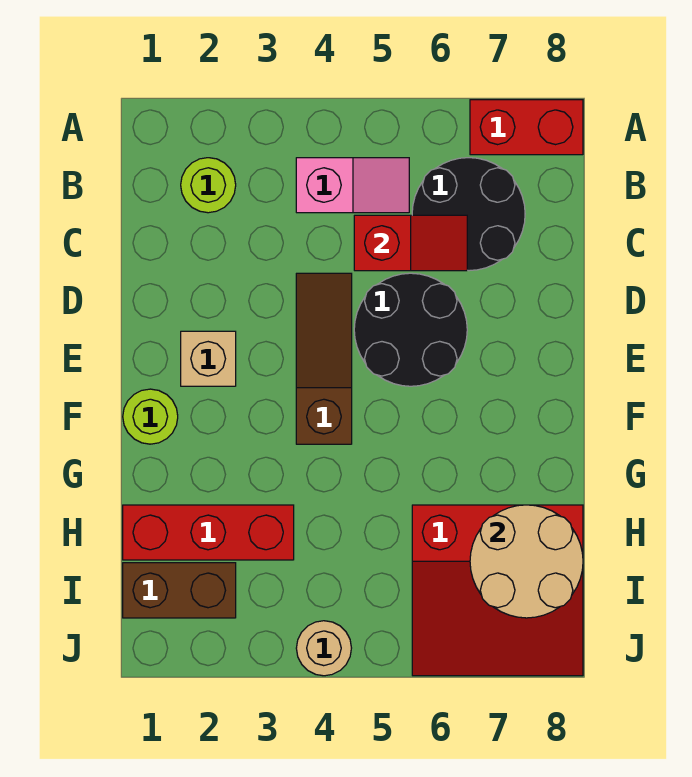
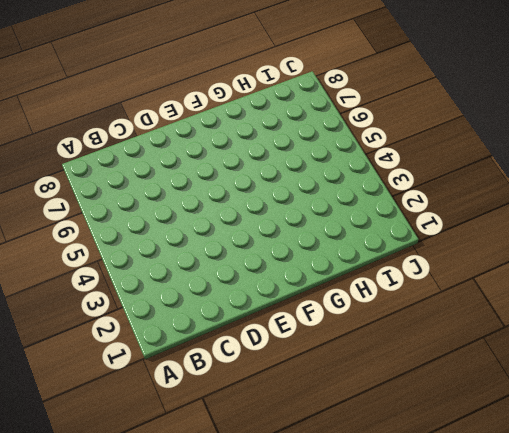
none -> red brick A7:A8 level 1
none -> lime round brick B2 level 1
none -> pink slope B4:B5 level 1 top 4

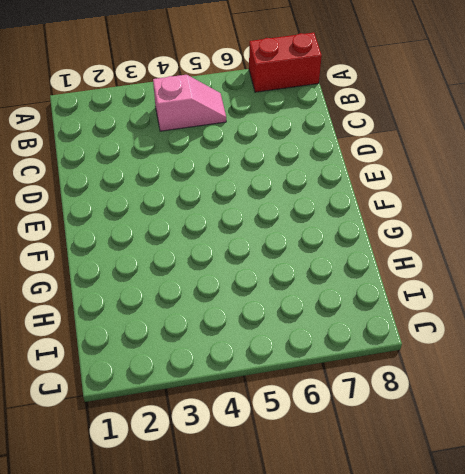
none -> lime round brick B2 level 1
none -> black round brick B6:C7 level 1
none -> brown slope D4:F4 level 1 top F

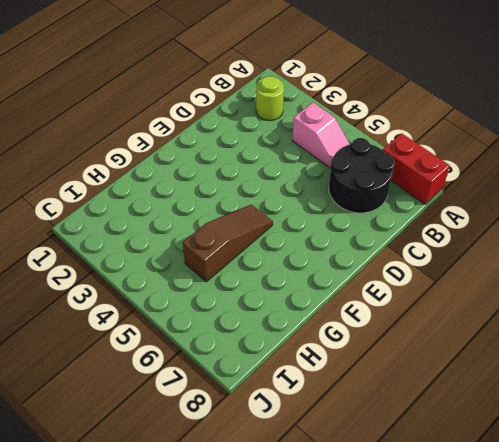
brown slope F5:H5 level 1 top H -> brown slope D4:F4 level 1 top F
none -> black round brick D5:E6 level 1
none -> tan brick E2 level 1
none -> lime round brick F1 level 1

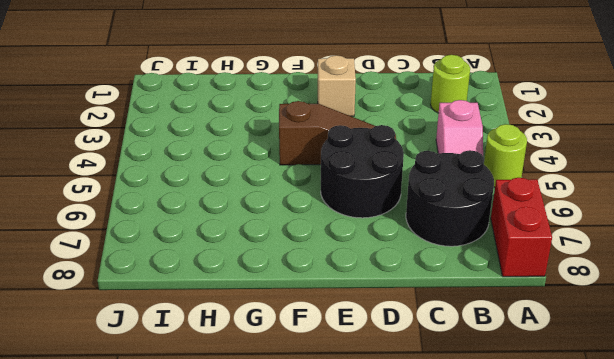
lime round brick A5 level 1 -> lime round brick F1 level 1
none -> red brick H1:H3 level 1
none -> red slope H6:J8 level 1 top H
none -> brown brick I1:I2 level 1

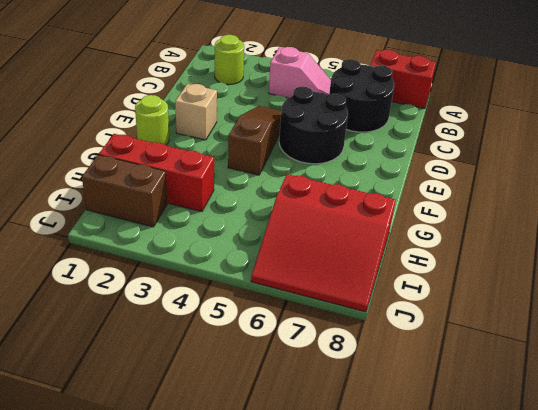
none -> tan round brick J4 level 1
none -> red slope C5:C6 level 2 top 5
none -> tan round brick H7:I8 level 2

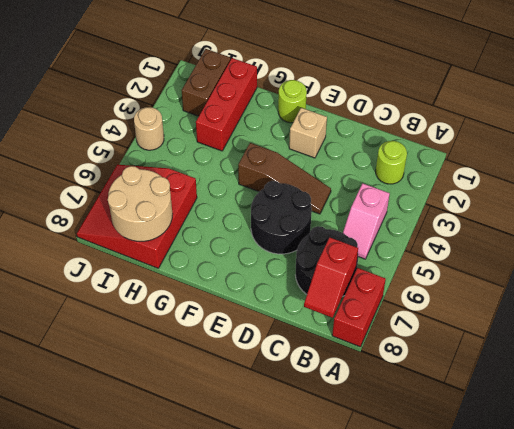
red slope B7:B8 level 2 top 7 -> red slope C5:C6 level 2 top 5

